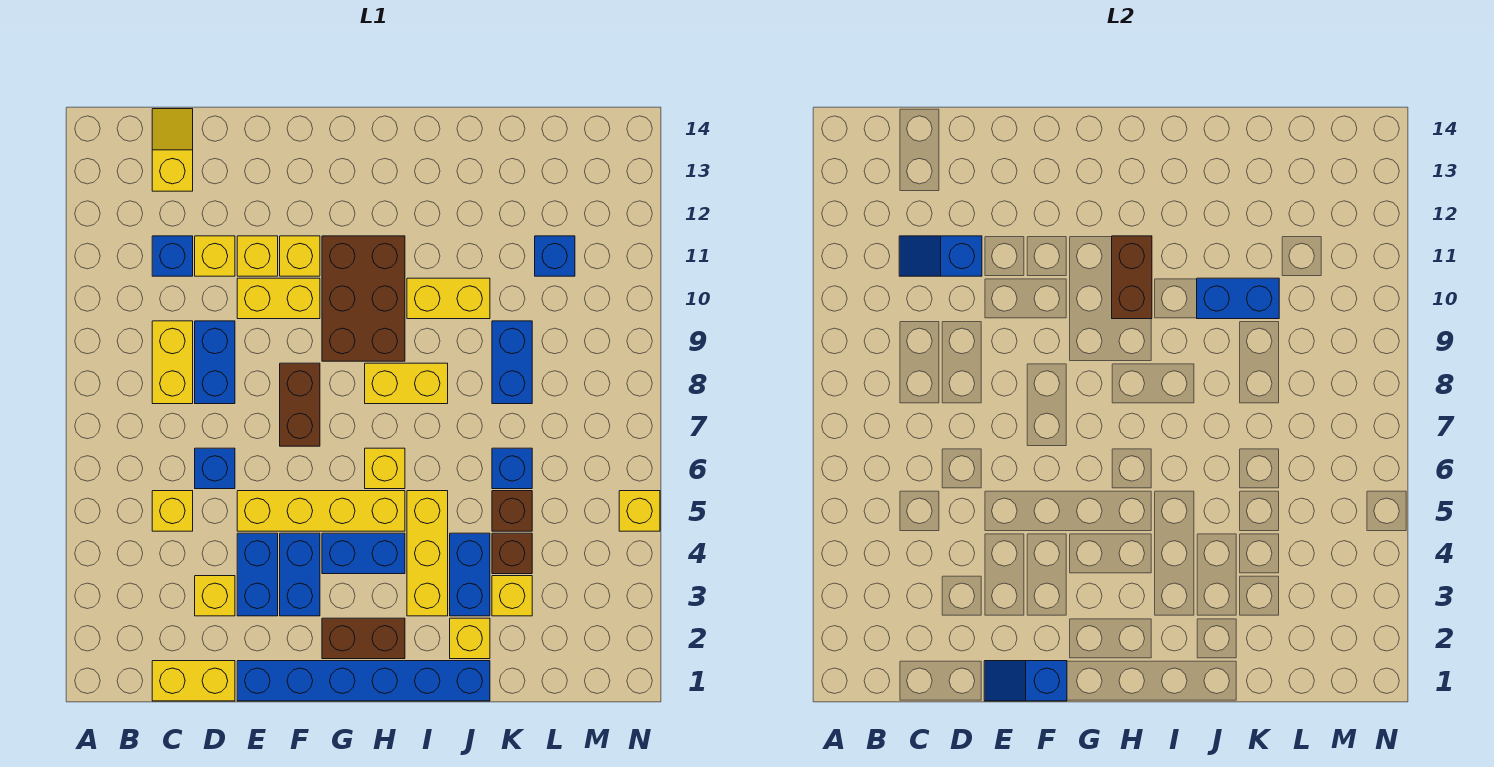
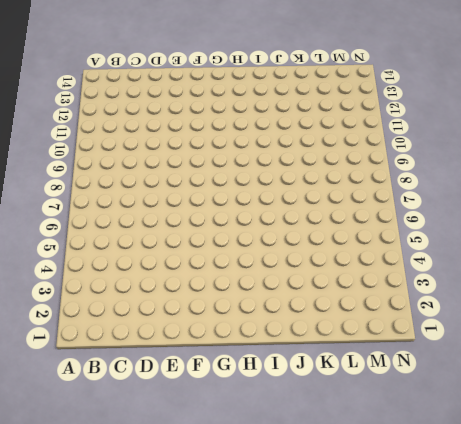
none -> yellow brick C1:D1 level 1
none -> yellow brick C5 level 1
none -> yellow brick C8:C9 level 1
none -> blue brick C11 level 1

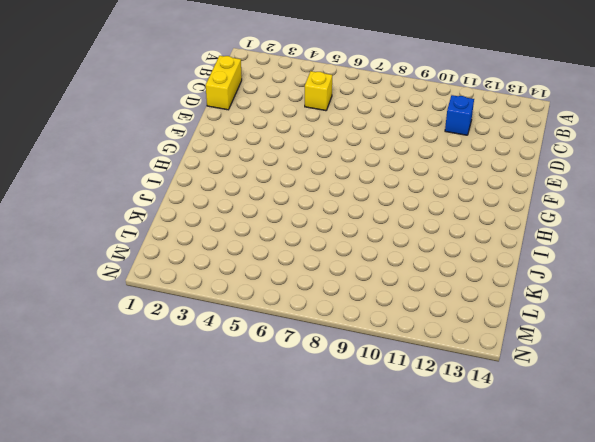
none -> yellow brick C8:C9 level 1
none -> yellow slope C13:C14 level 1 top 13
none -> yellow brick D3 level 1
none -> blue brick D6 level 1

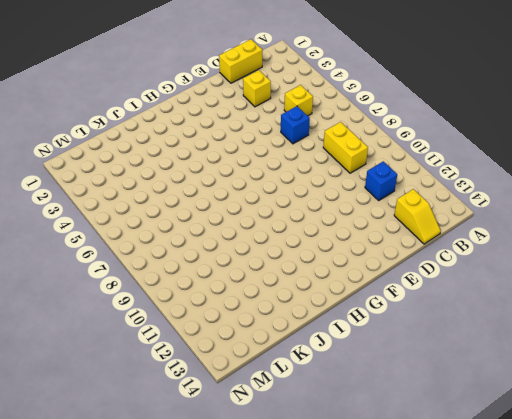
none -> blue brick D8:D9 level 1
none -> yellow brick D11 level 1
none -> blue brick E1:J1 level 1
none -> blue brick E3:E4 level 1

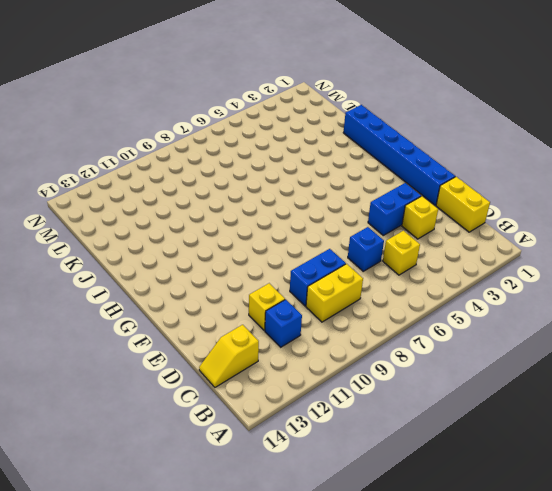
none -> yellow brick E5:H5 level 1
none -> yellow brick E10:F10 level 1
none -> yellow brick E11 level 1
none -> blue brick F3:F4 level 1

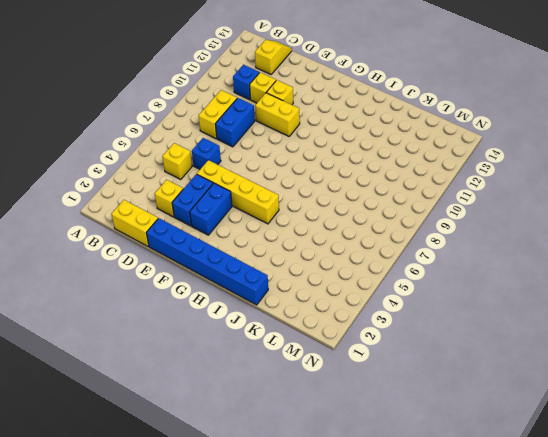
none -> brown brick F7:F8 level 1
none -> yellow brick F11 level 1
none -> brown brick G2:H2 level 1
none -> blue brick G4:H4 level 1

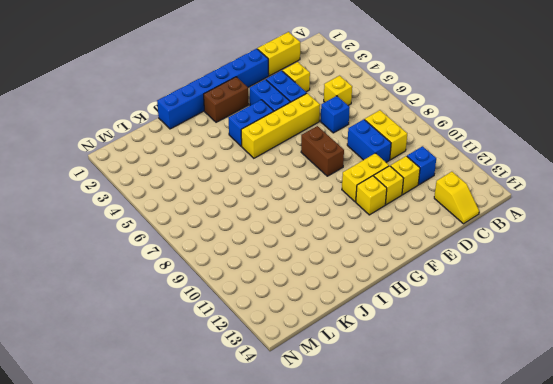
none -> brown brick G9:H11 level 1
none -> yellow brick H6 level 1
none -> yellow brick H8:I8 level 1
none -> yellow brick I3:I5 level 1

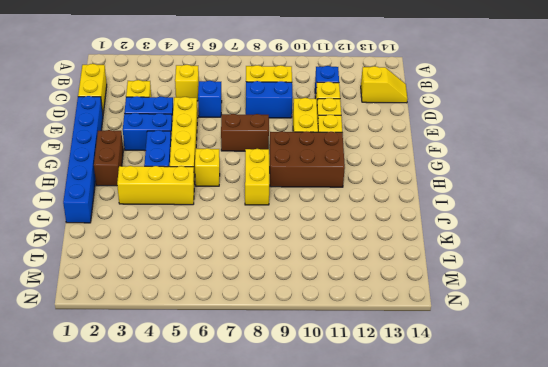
none -> yellow brick I10:J10 level 1
none -> yellow brick J2 level 1
none -> blue brick J3:J4 level 1
none -> yellow brick K3 level 1

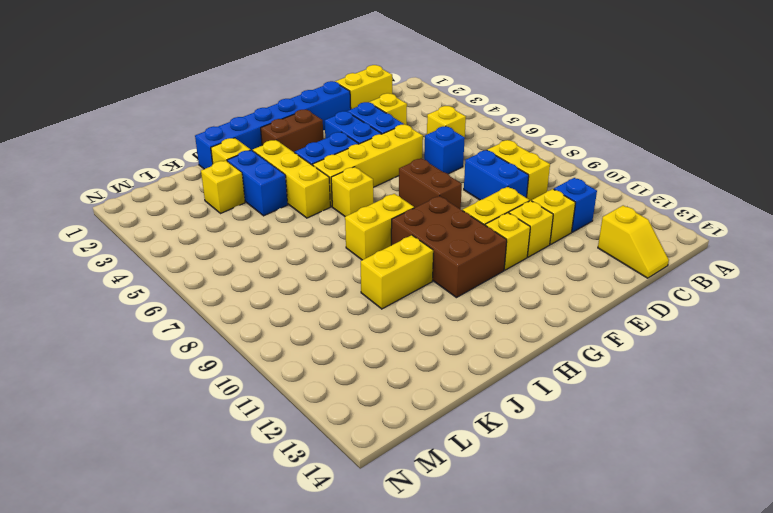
none -> brown brick K4 level 1
none -> brown brick K5 level 1
none -> blue brick K6 level 1
none -> blue brick K8:K9 level 1

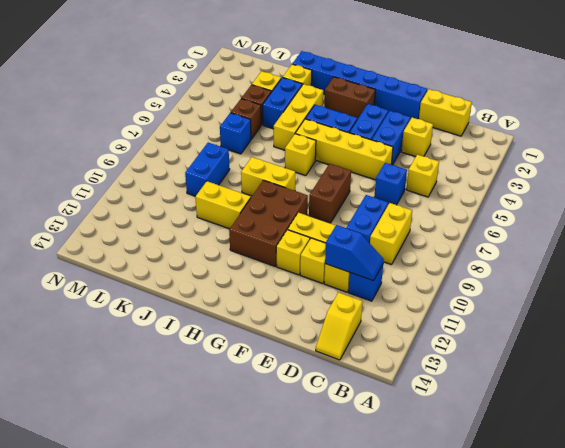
none -> blue brick L11 level 1
none -> yellow brick N5 level 1
none -> blue slope E1:F1 level 2 top F
none -> brown brick H10:H11 level 2

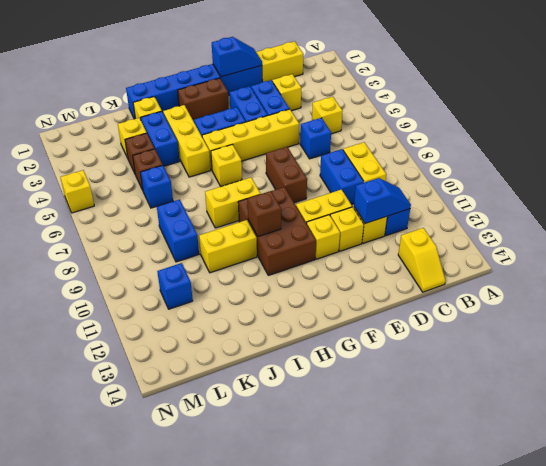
brown brick H10 level 2 -> brown brick H10:H11 level 2
none -> blue brick J10:K10 level 2

